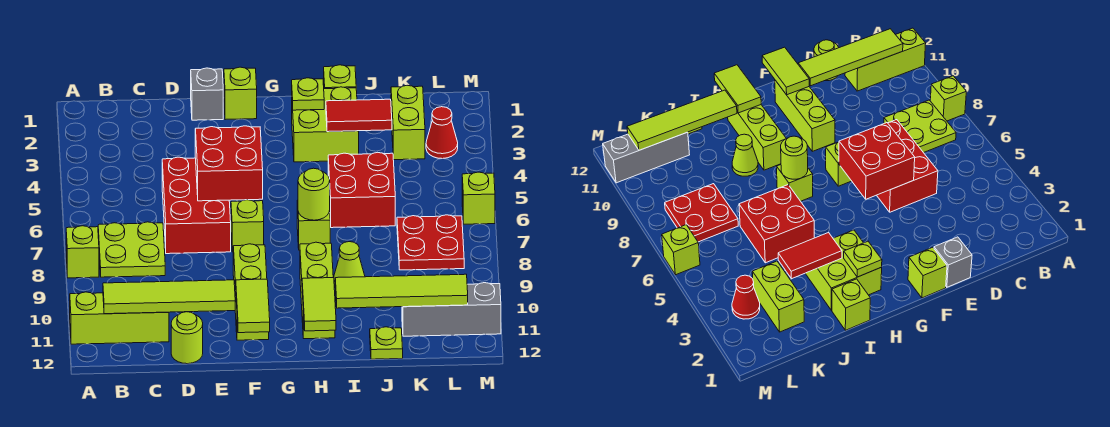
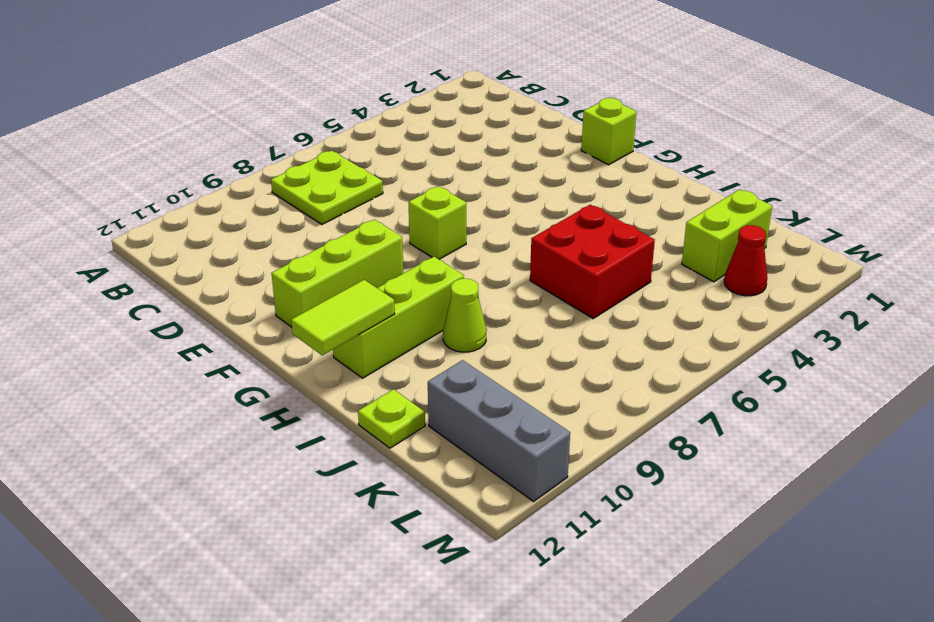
none -> lime brick A8 level 1
none -> lime brick A11:C11 level 1
none -> red brick D5:E7 level 1

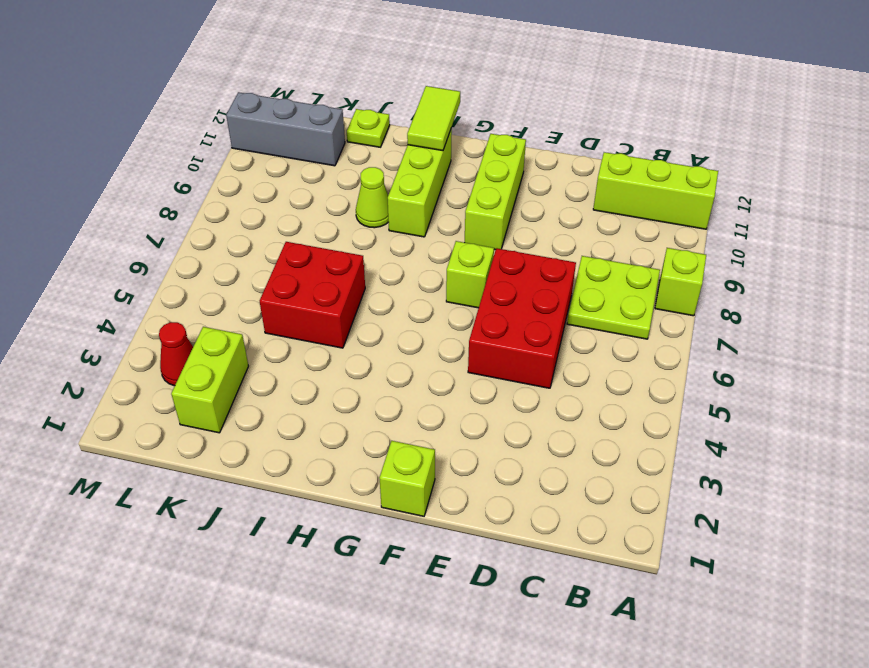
none -> lime round brick D12 level 1
none -> grey brick E1 level 1
none -> lime brick H2:I3 level 1

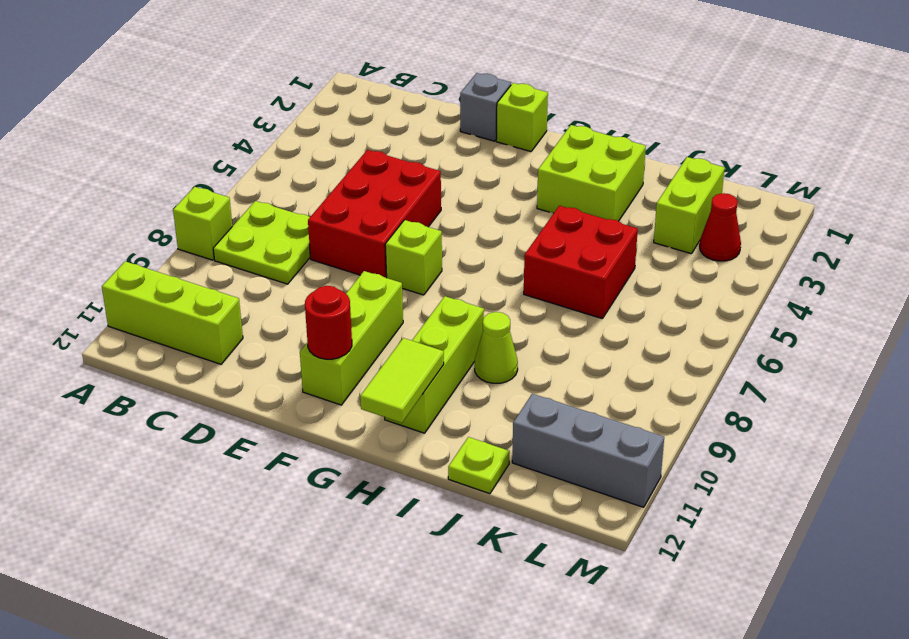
red round brick F11 level 2 -> lime tile F11:F12 level 2
none -> lime round brick D12 level 1
none -> lime brick H7 level 1
none -> lime brick I1 level 1

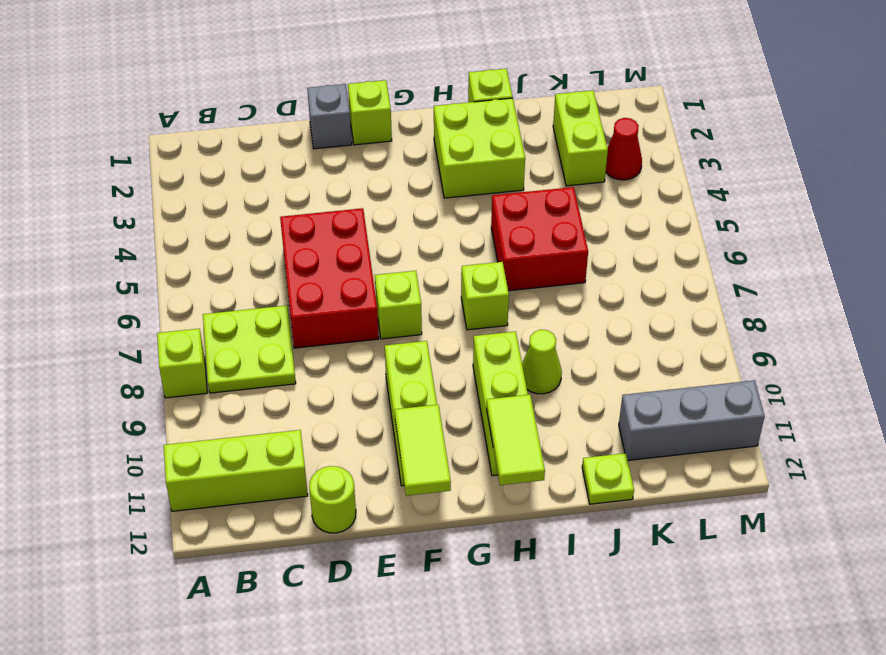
none -> red plate K7:L8 level 1
none -> lime brick M6 level 1
none -> lime tile B11:E11 level 2

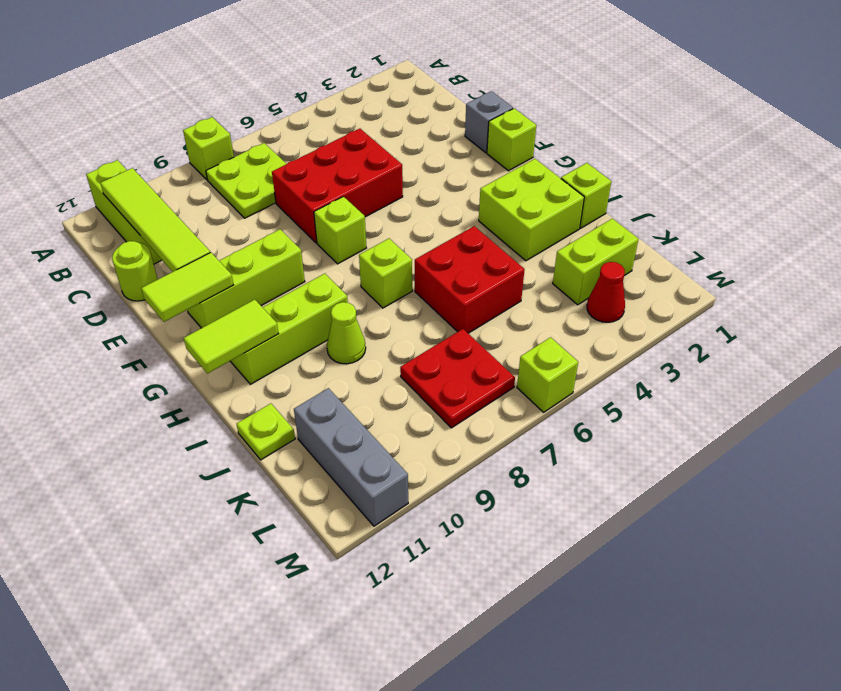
none -> red brick E5:F6 level 2
none -> lime plate H2 level 2
none -> lime round brick H7 level 2

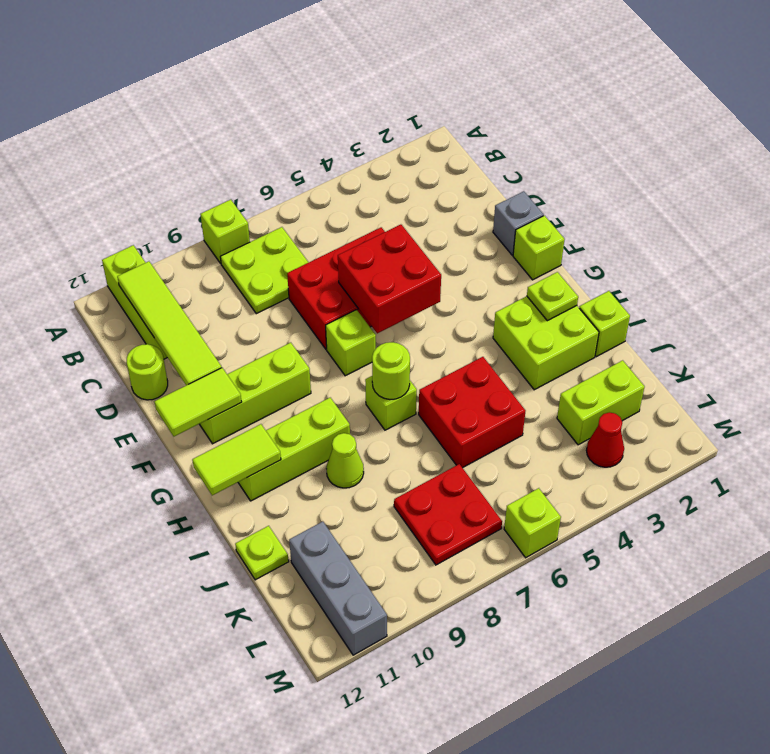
none -> red tile I3:J3 level 2
none -> lime tile I11:L11 level 2

